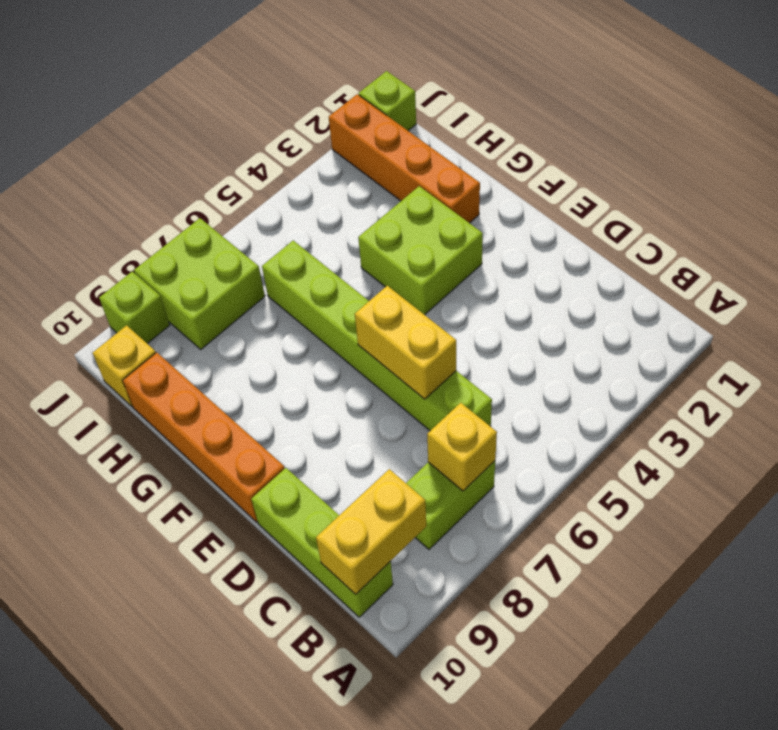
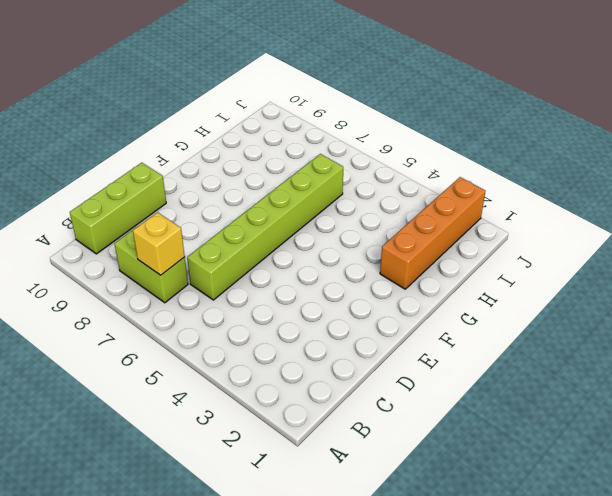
none -> orange brick E10:H10 level 1
none -> lime brick F3:G4 level 1
none -> lime brick I7:J8 level 1

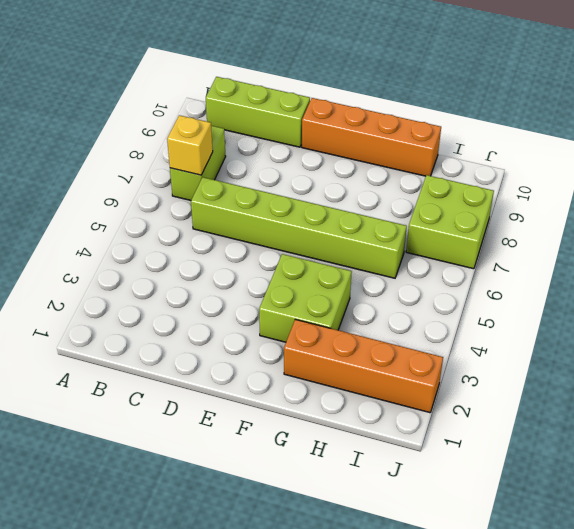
none -> yellow brick I10 level 1
none -> lime brick J1 level 1
none -> lime brick J9 level 1

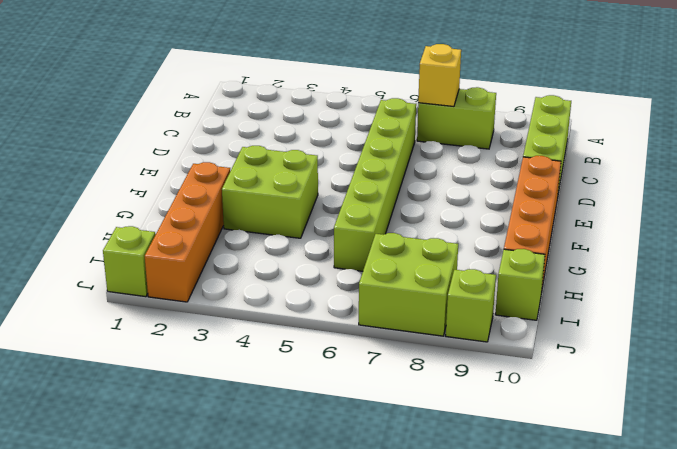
lime brick I10 level 1 -> yellow brick I10 level 1
none -> yellow brick B9:B10 level 2
none -> yellow brick D6:E6 level 2

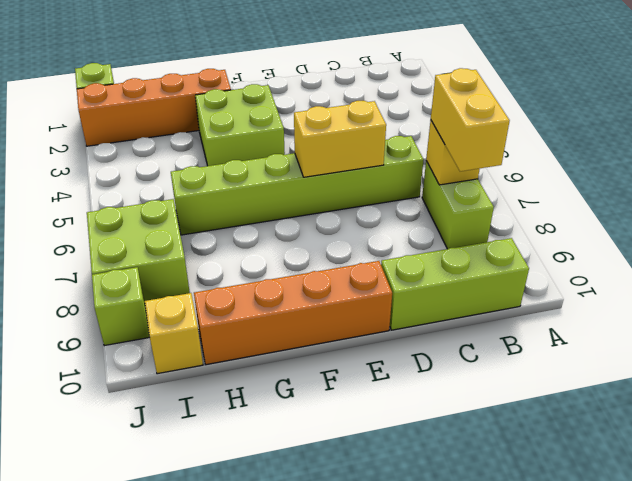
yellow brick B7:B8 level 3 -> yellow brick B9:B10 level 2

